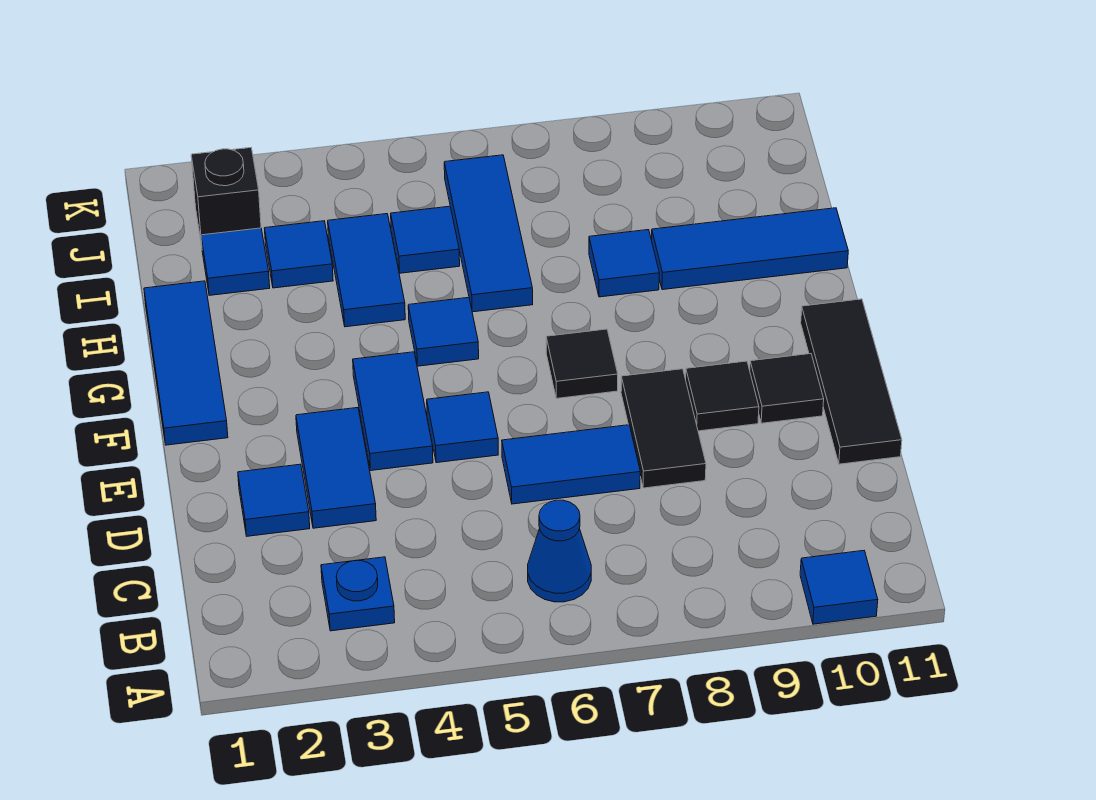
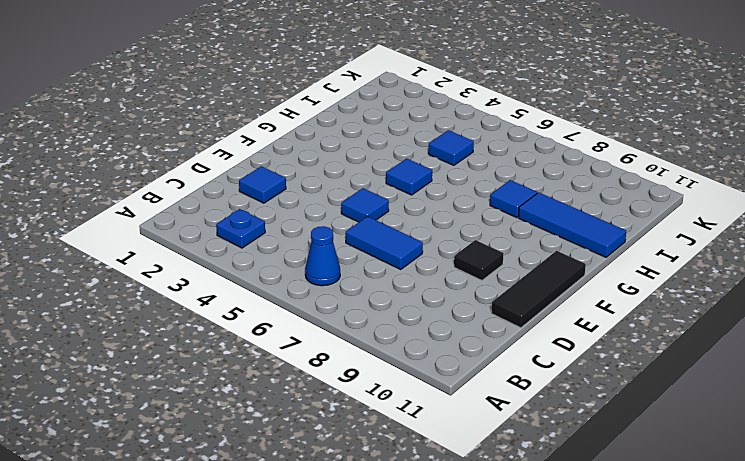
none -> blue tile A10 level 1
none -> blue tile D3:E3 level 1
none -> black tile D8:E8 level 1

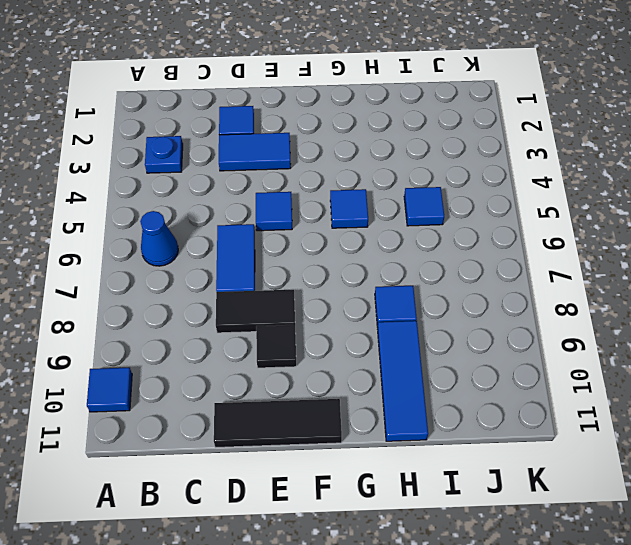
none -> blue tile E4:F4 level 1
none -> black tile E10 level 1
none -> blue tile F1:H1 level 1

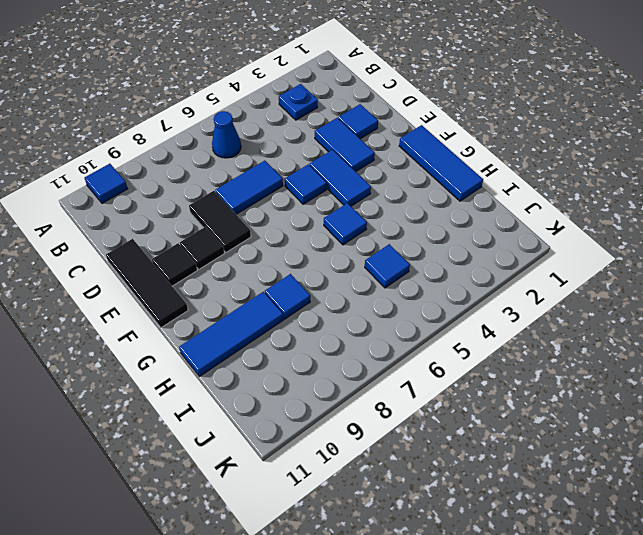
none -> black tile F7 level 1
none -> blue tile H4:I4 level 1
none -> blue tile H6:J6 level 1

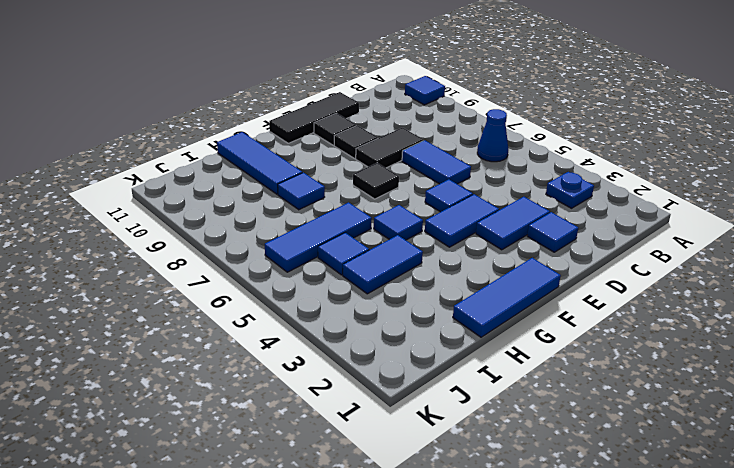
none -> blue tile I2 level 1
none -> blue tile I3 level 1
none -> black brick J2 level 1

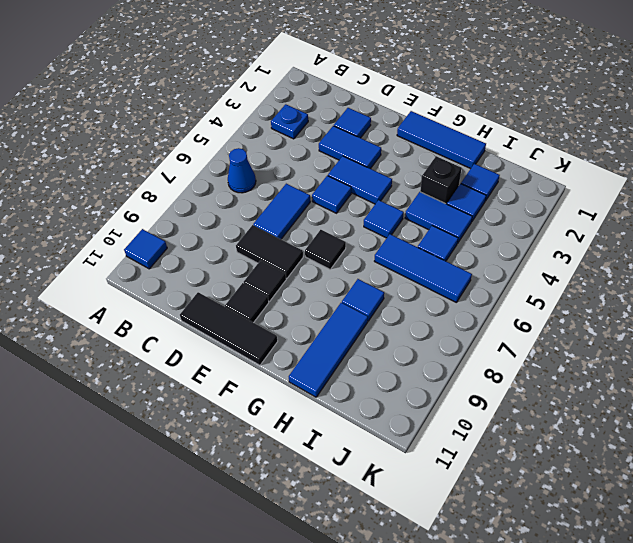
black brick H3 level 1 -> black brick J2 level 1

